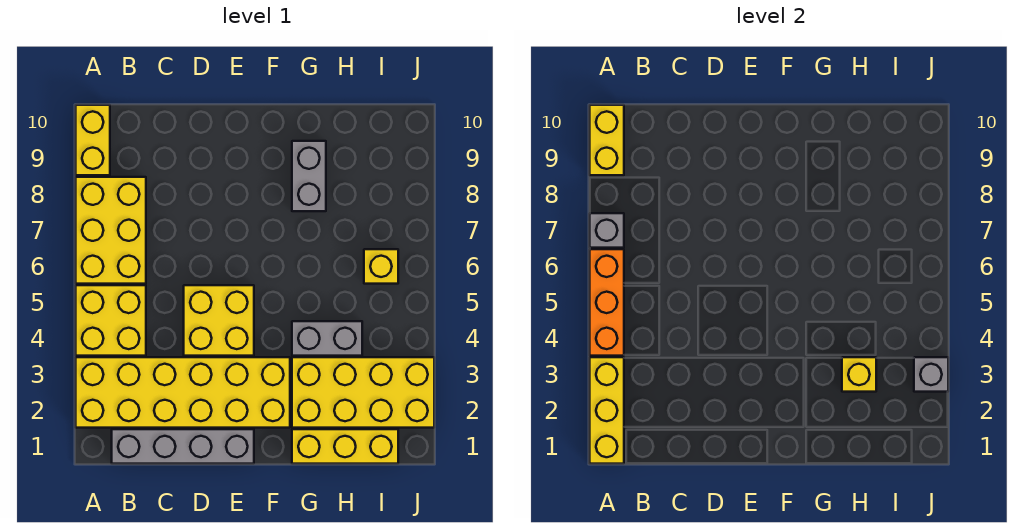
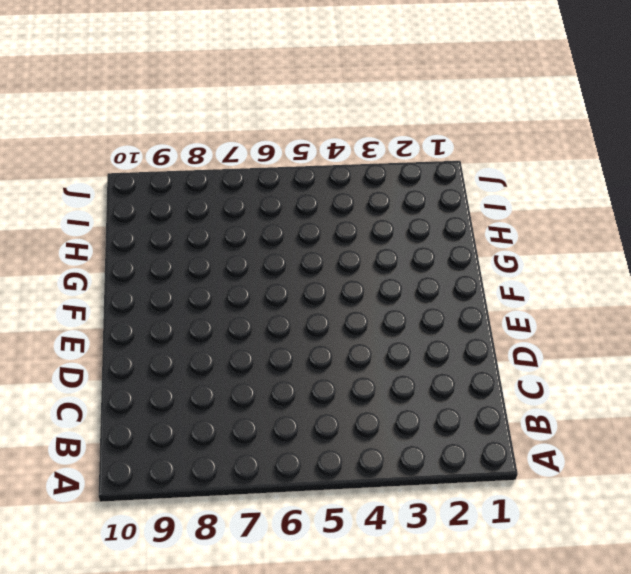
none -> yellow brick A2:F3 level 1
none -> yellow brick A4:B5 level 1
none -> yellow brick A6:B8 level 1

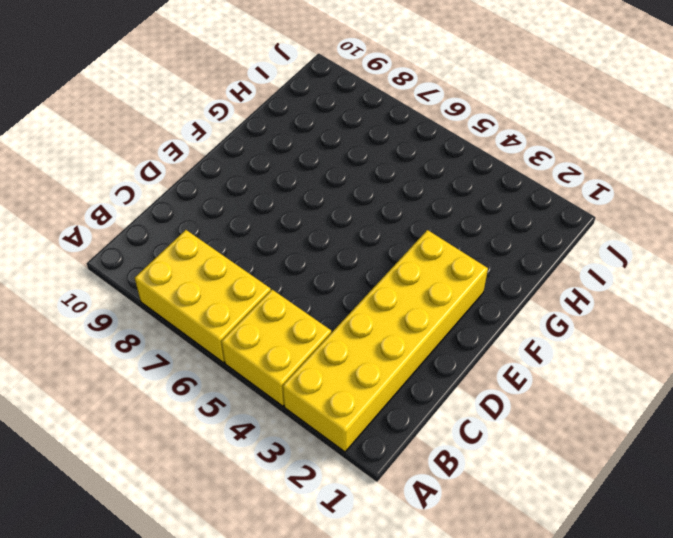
none -> yellow brick A9:A10 level 1
none -> grey brick B1:E1 level 1
none -> yellow brick D4:E5 level 1

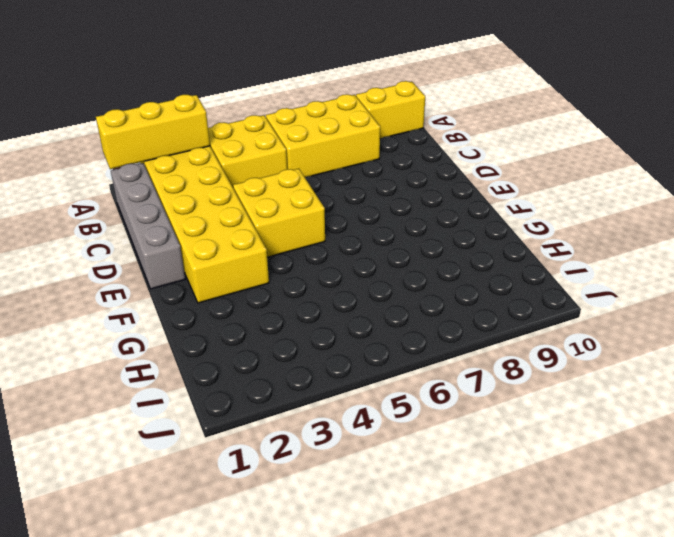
none -> yellow brick G1:I1 level 1
none -> yellow brick G2:J3 level 1
none -> grey brick G4:H4 level 1

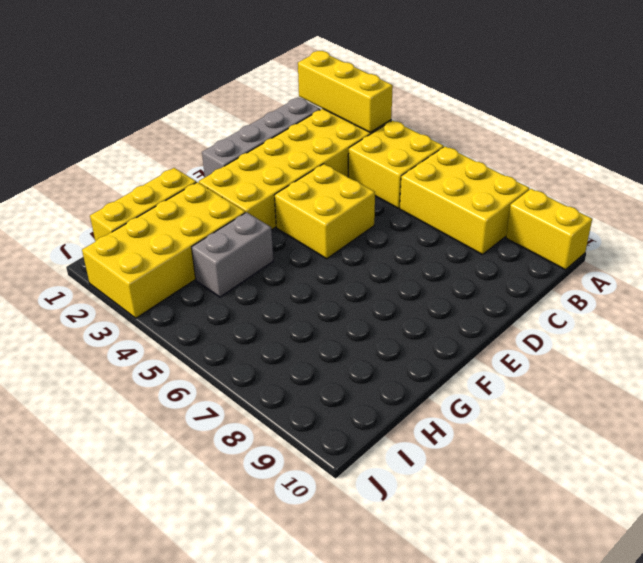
none -> grey brick G8:G9 level 1
none -> yellow brick I6 level 1
none -> orange brick A4:A6 level 2

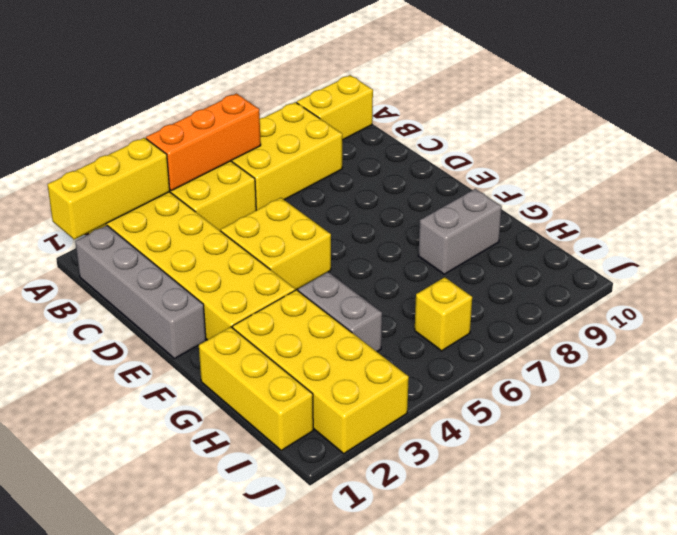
none -> grey brick A7 level 2
none -> yellow brick A9:A10 level 2
none -> yellow brick H3 level 2

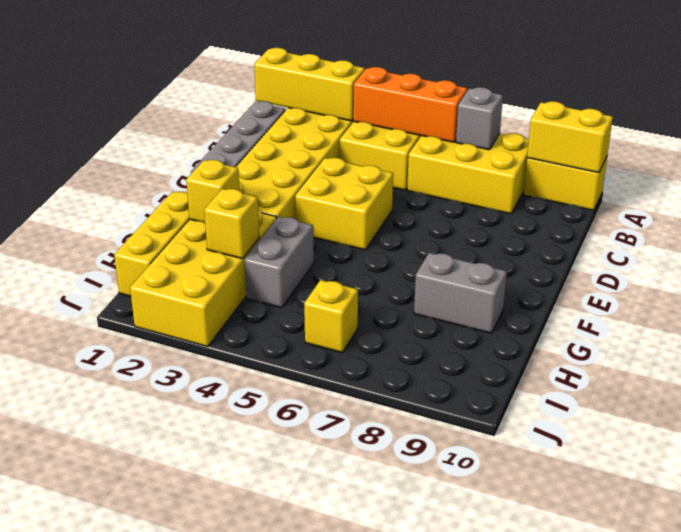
yellow brick G2 level 2 -> none
none -> grey brick J3 level 2

